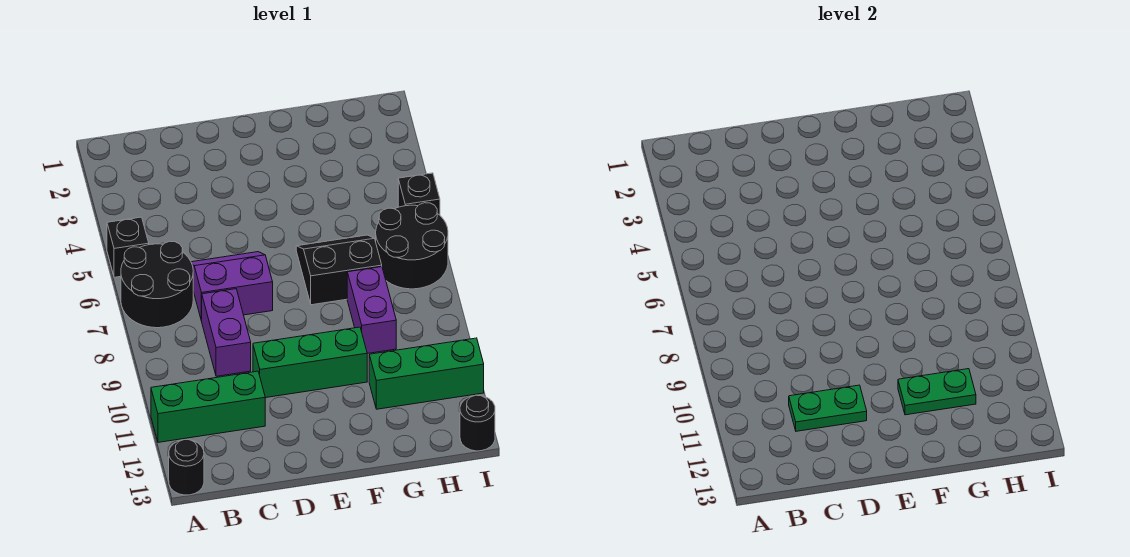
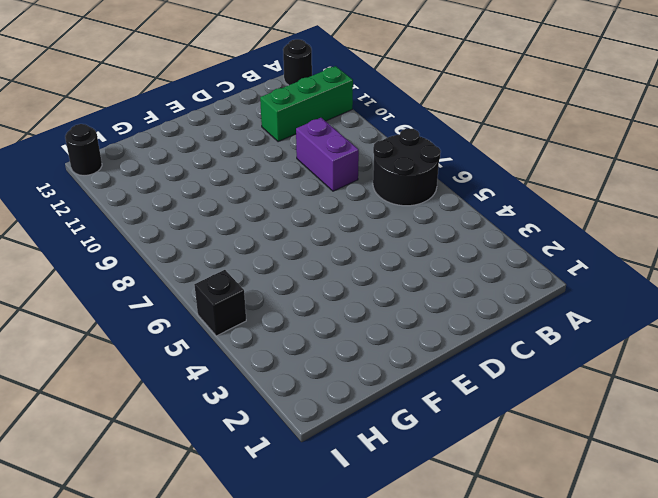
none -> black brick A5 level 1
none -> purple slope C6:D7 level 1 top 7
none -> green brick D10:F10 level 1

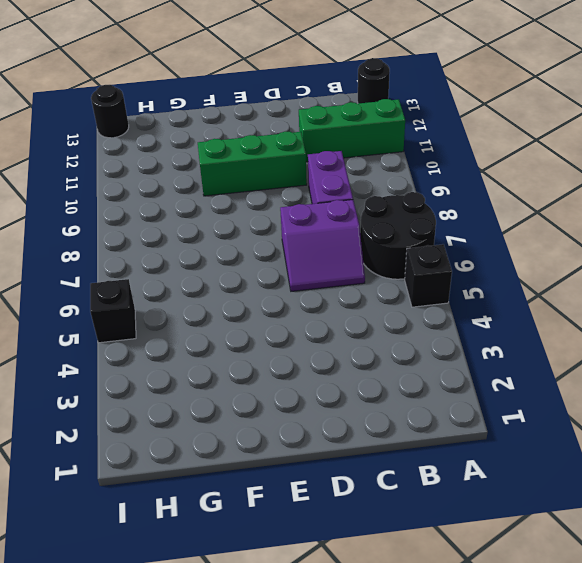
none -> black slope F6:G7 level 1 top 7
none -> purple brick G8:G9 level 1
none -> green brick G11:I11 level 1

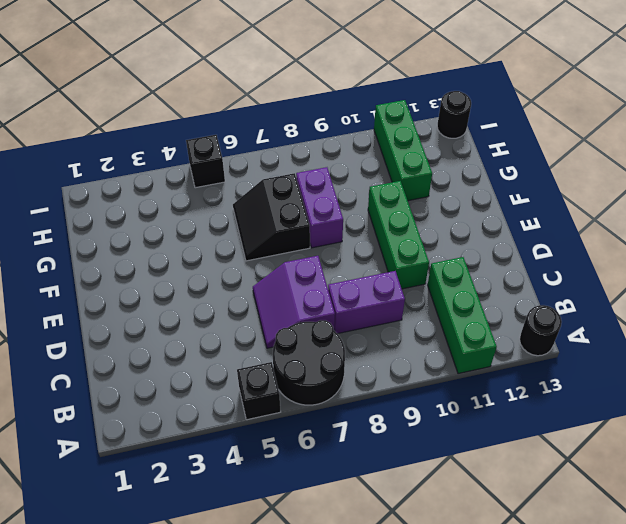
purple brick F8:G8 level 1 -> purple brick G8:G9 level 1
none -> black round brick H6:I7 level 1
none -> green plate C11:D11 level 2
none -> green plate F11:G11 level 2

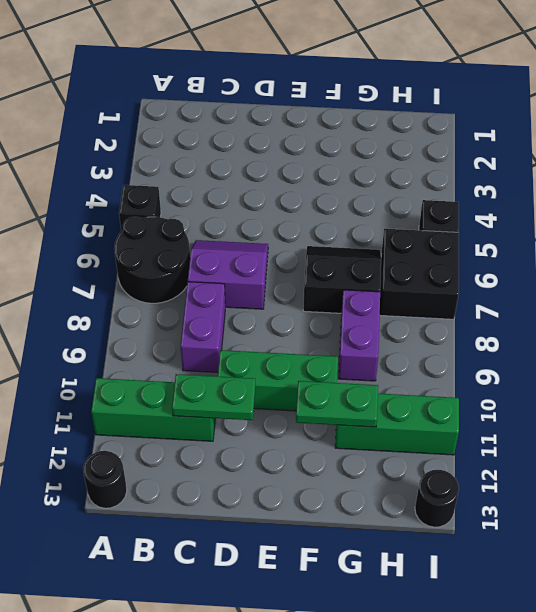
black brick H6:I7 level 1 -> black round brick H6:I7 level 1

